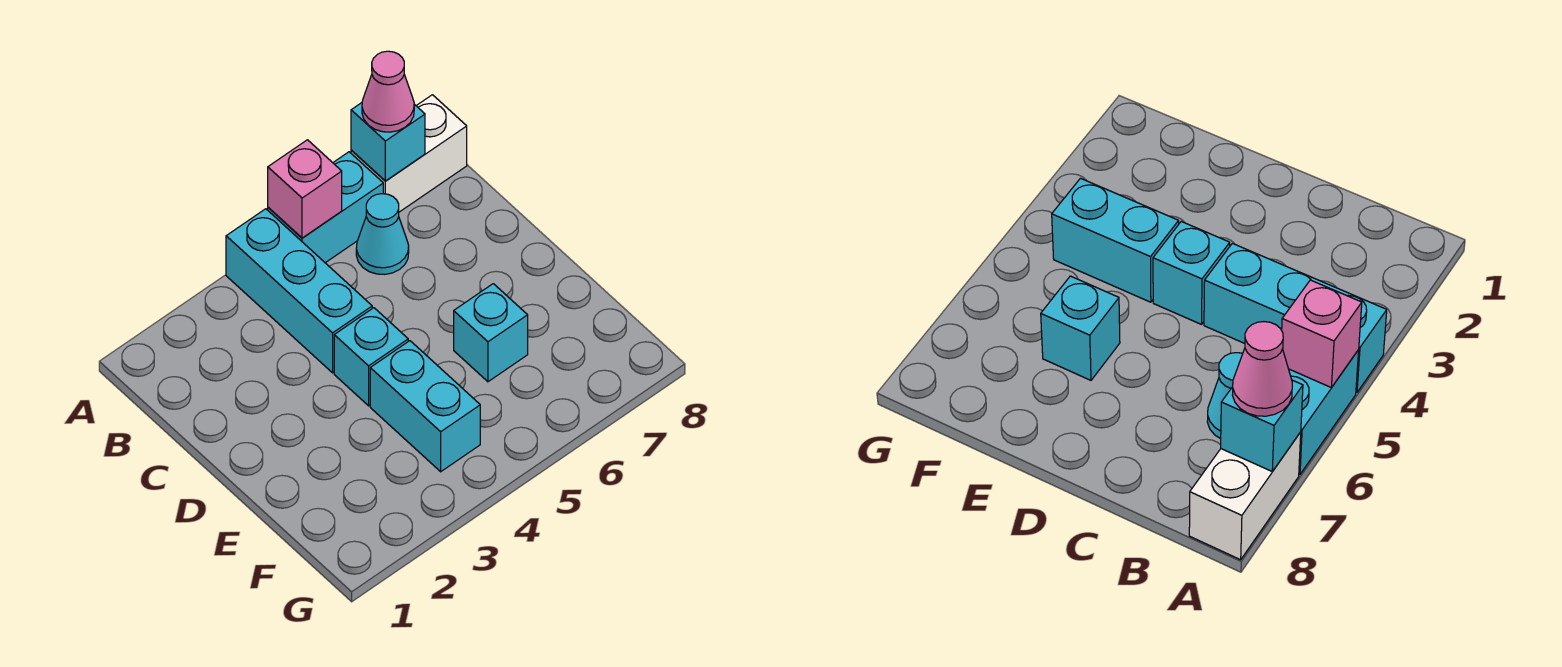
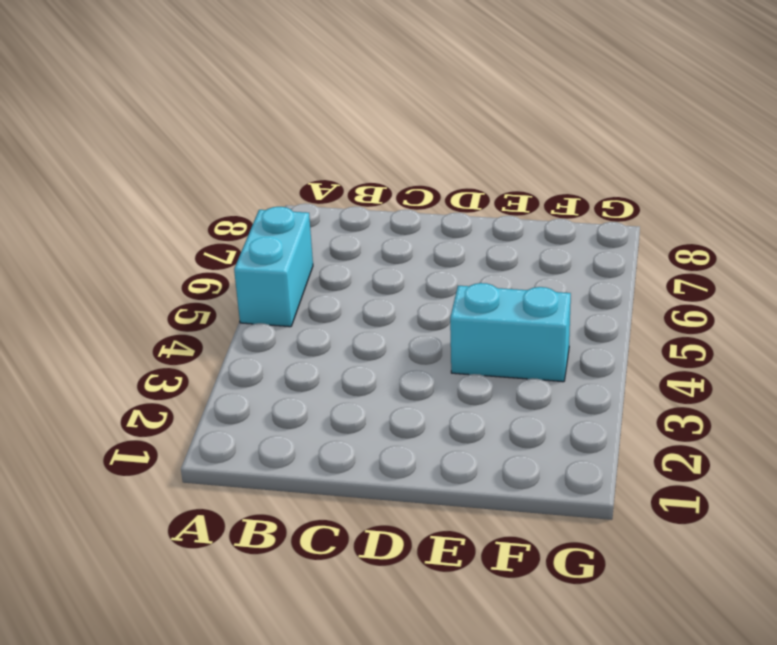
none -> cyan brick A4:C4 level 1
none -> white brick A7:A8 level 1

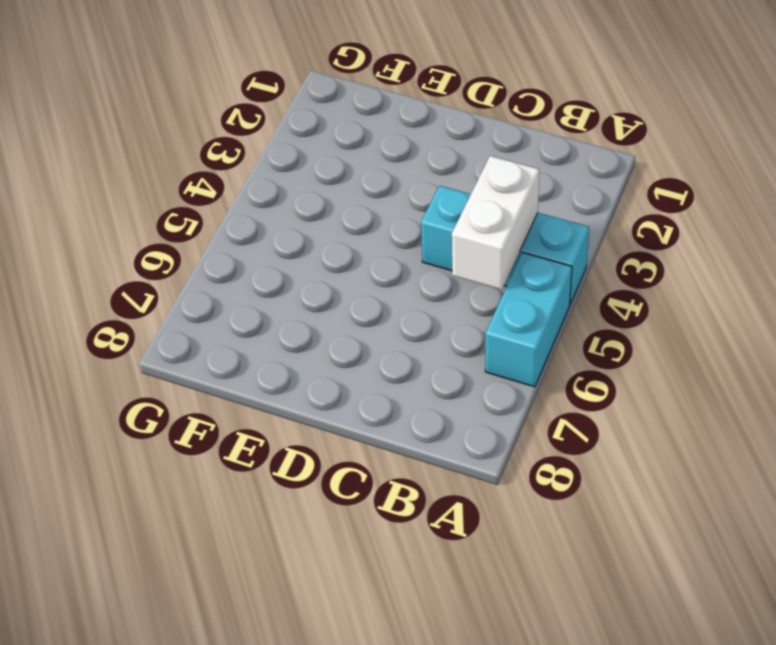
white brick B4:B5 level 2 -> white brick A7:A8 level 1
none -> cyan cone B6 level 1
none -> cyan brick D4 level 1

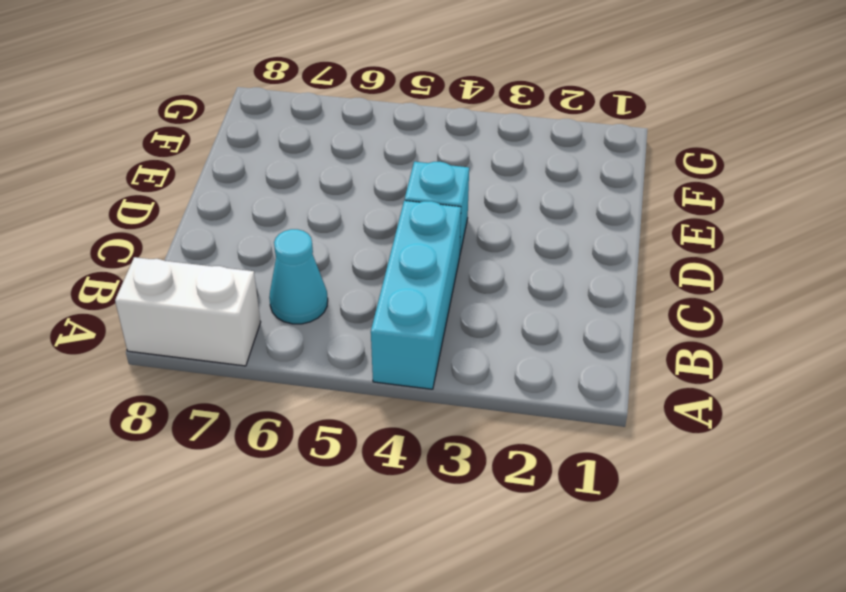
none -> cyan brick A5:A6 level 1
none -> cyan brick E4:F4 level 1

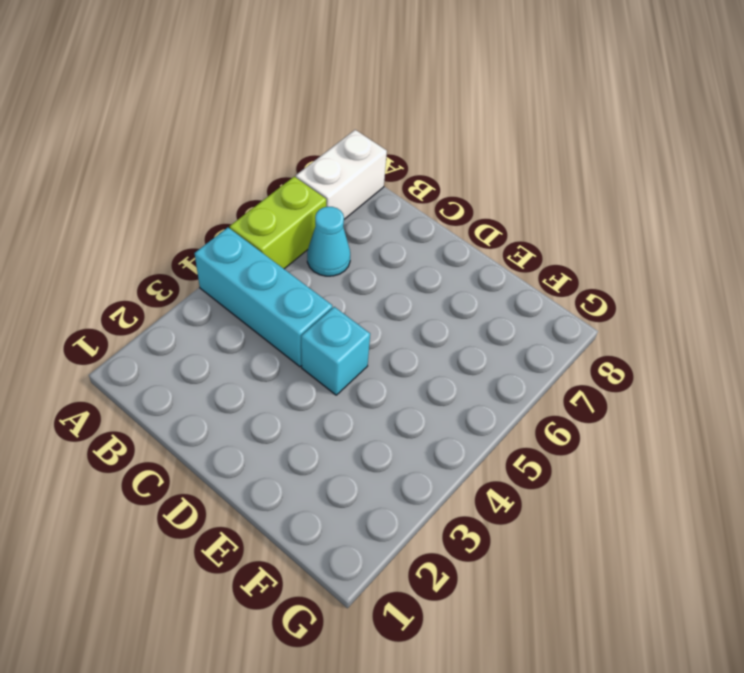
lime brick A5:A6 level 1 -> cyan brick A5:A6 level 1
none -> cyan brick E4:F4 level 1
none -> cyan brick E6 level 1

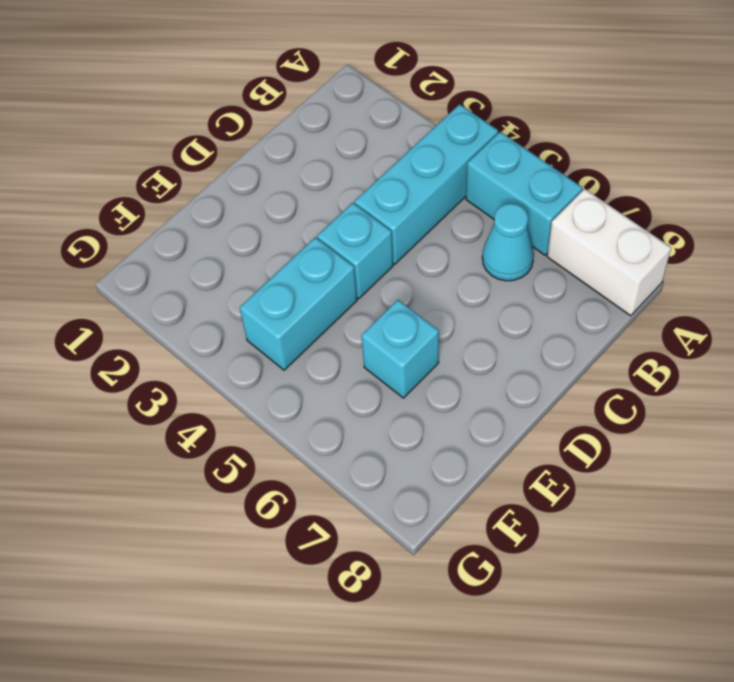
none -> pink brick A5 level 2
none -> cyan brick A7 level 2

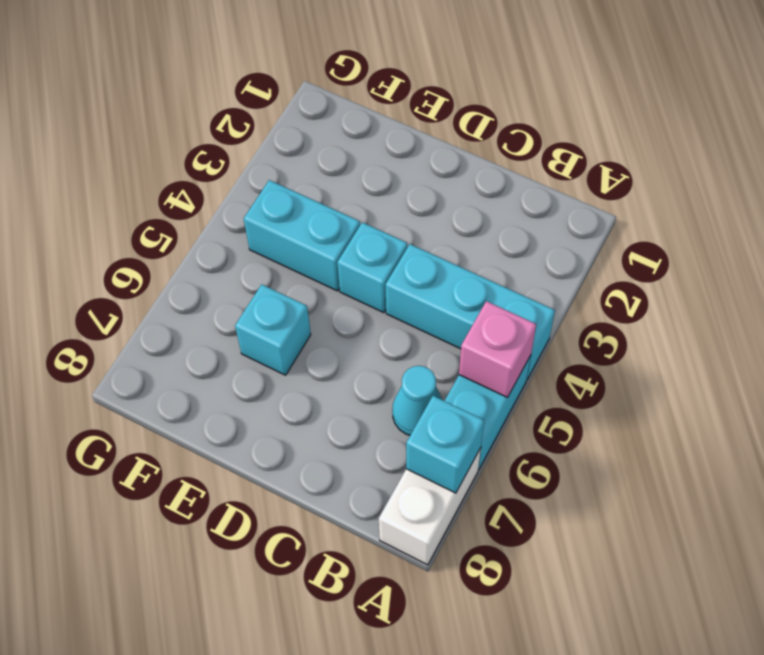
none -> pink cone A7 level 3

